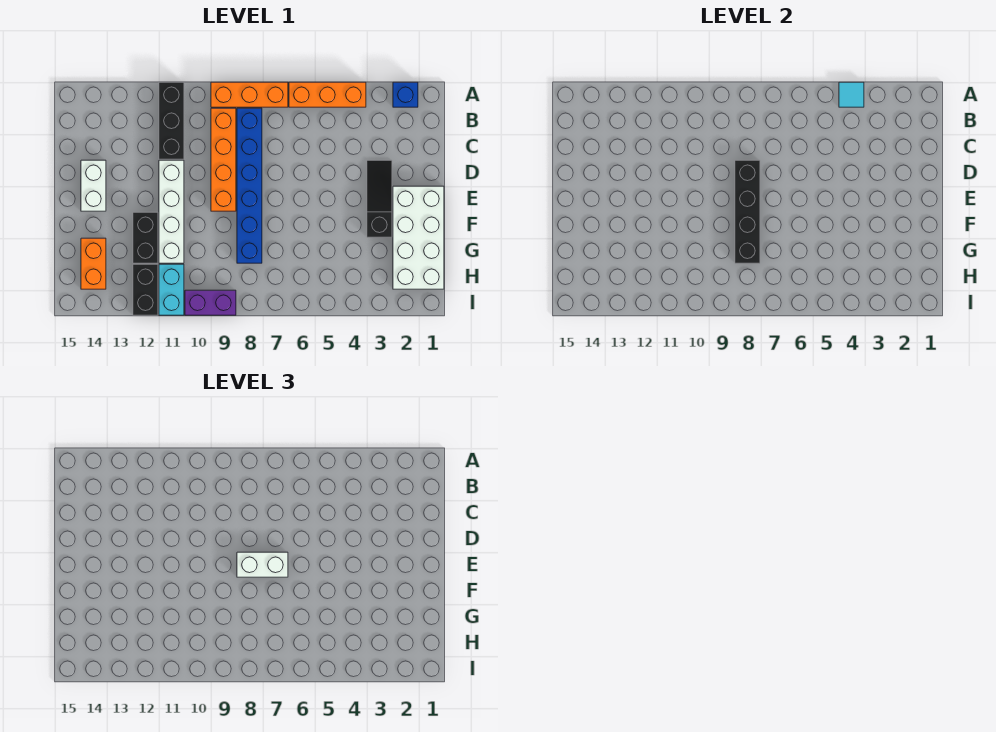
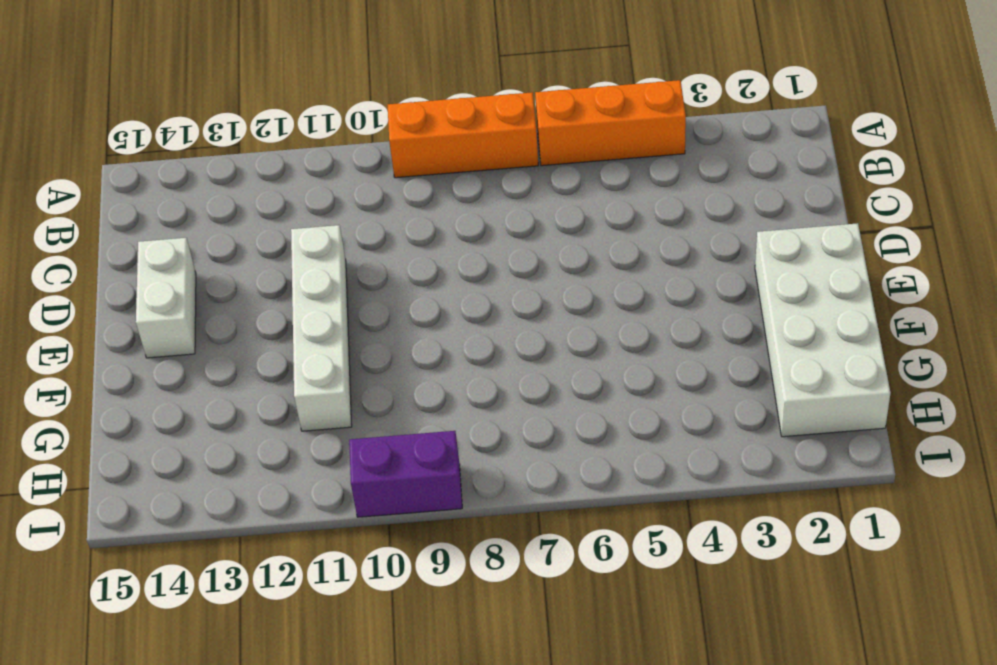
none -> blue brick A2 level 1
none -> black brick A11:C11 level 1
none -> blue brick B8:G8 level 1

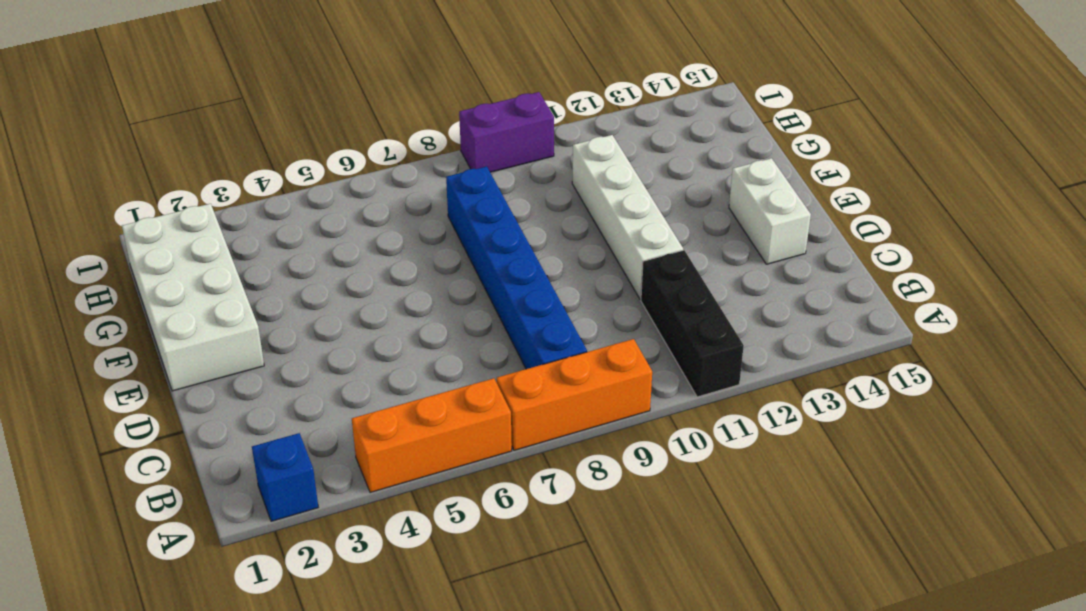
none -> orange brick B9:E9 level 1
none -> black slope D3:F3 level 1 top F
none -> black brick F12:G12 level 1

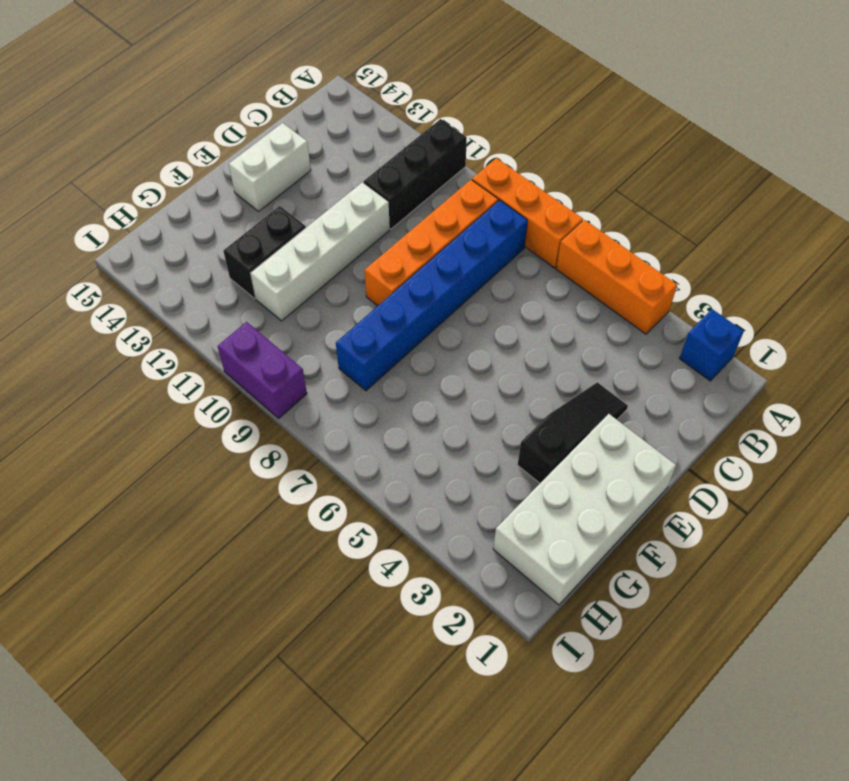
none -> orange brick G14:H14 level 1
none -> cyan brick H11:I11 level 1
none -> black brick H12:I12 level 1

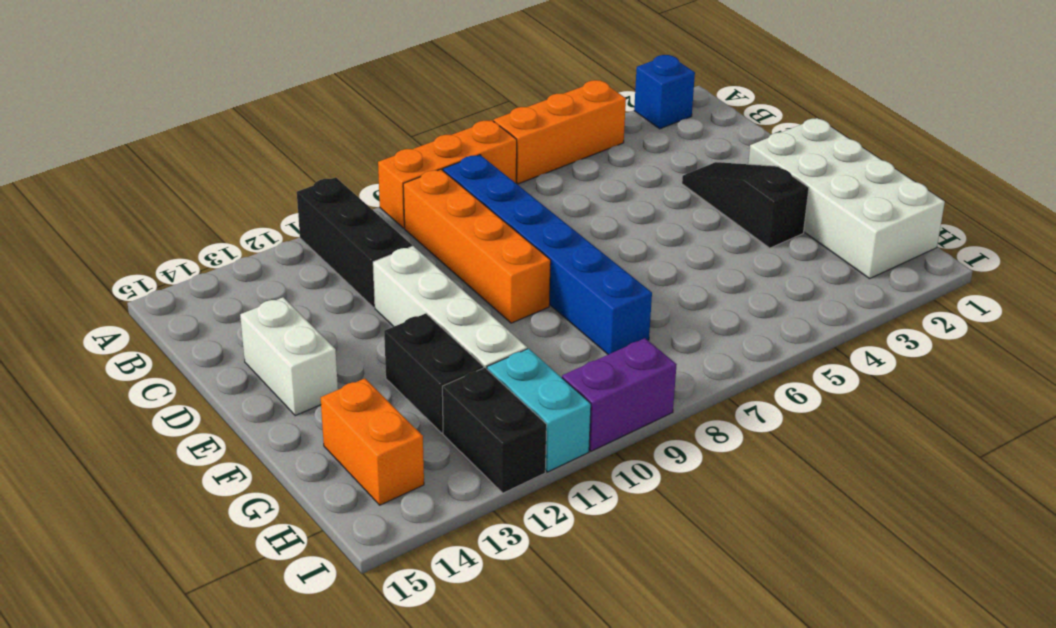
none -> cyan tile A4 level 2
none -> black brick D8:G8 level 2
none -> white brick E7:E8 level 3

